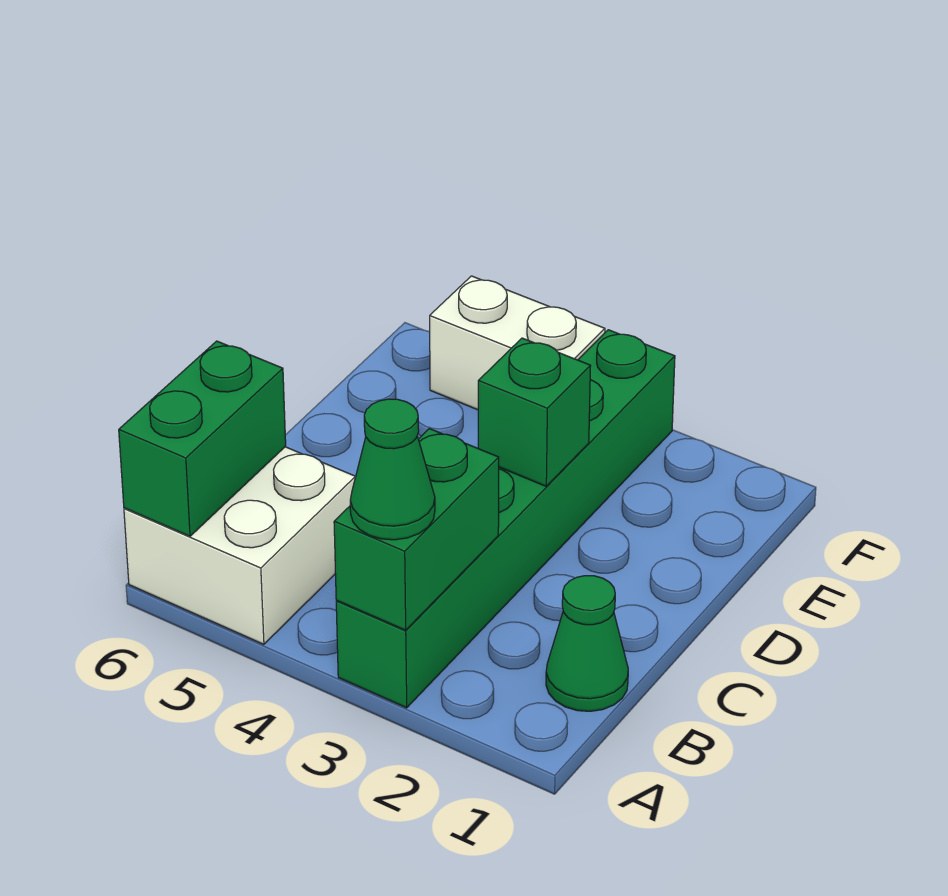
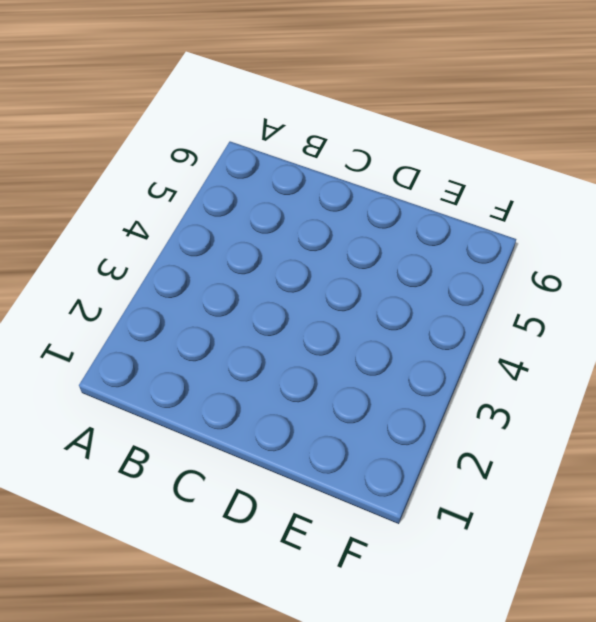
none -> green brick A3:F3 level 1
none -> white brick A5:B6 level 1

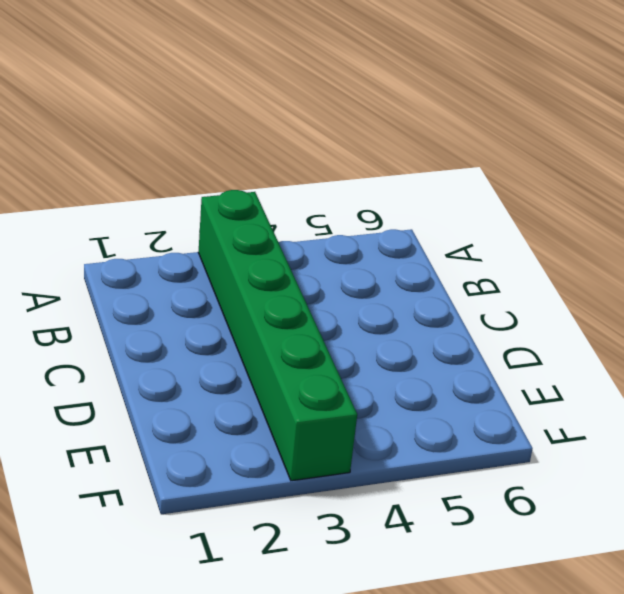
none -> white brick A5:B6 level 1
none -> green cone B1 level 1

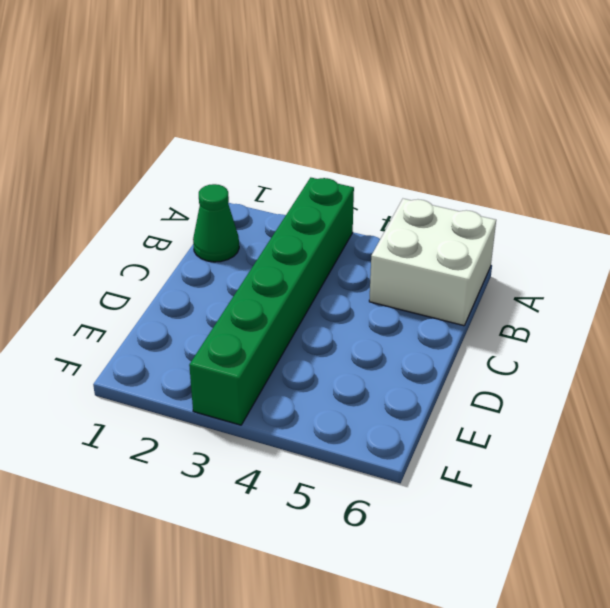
none -> white brick F4:F5 level 1
none -> green brick A3:B3 level 2

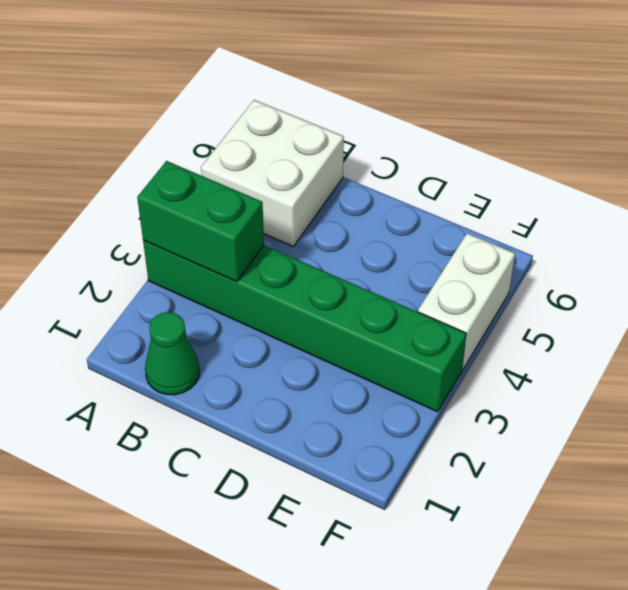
none -> green brick A6:B6 level 2
none -> green brick D3 level 2

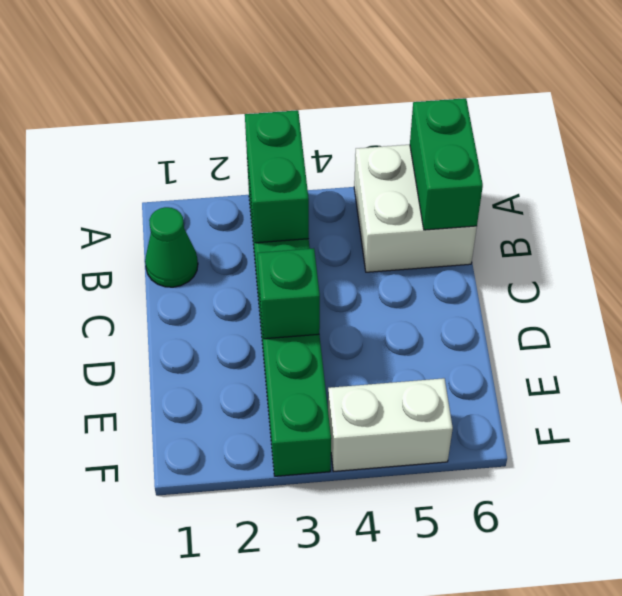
none -> green cone A3 level 3

